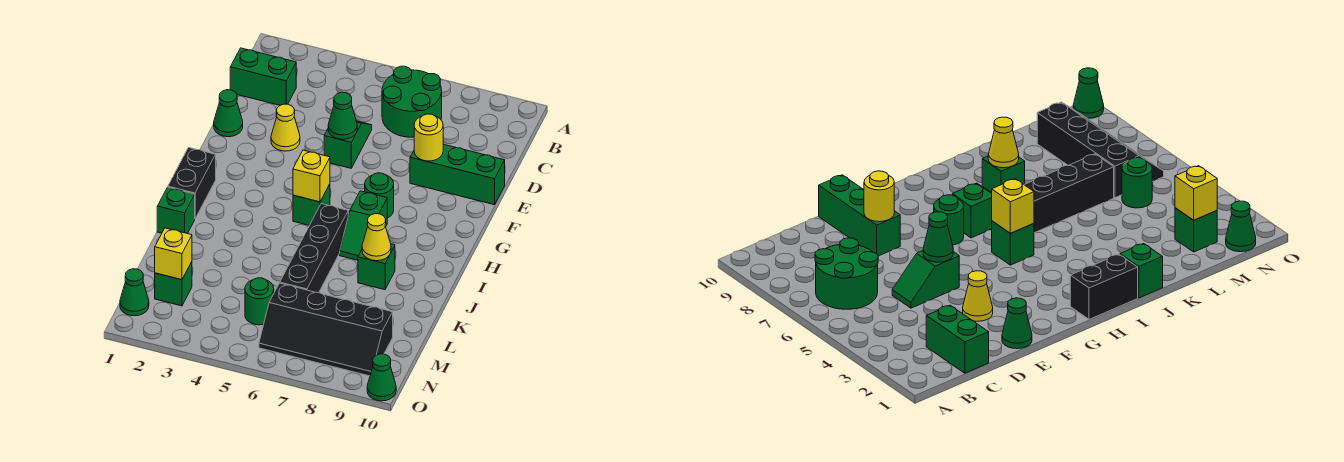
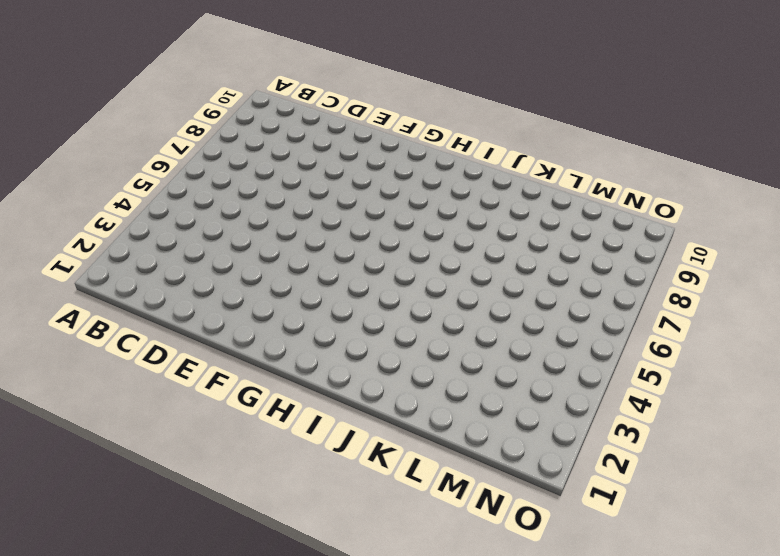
none -> green round brick B6:C7 level 1
none -> green brick C1:C2 level 1
none -> green slope D5:E5 level 1 top E

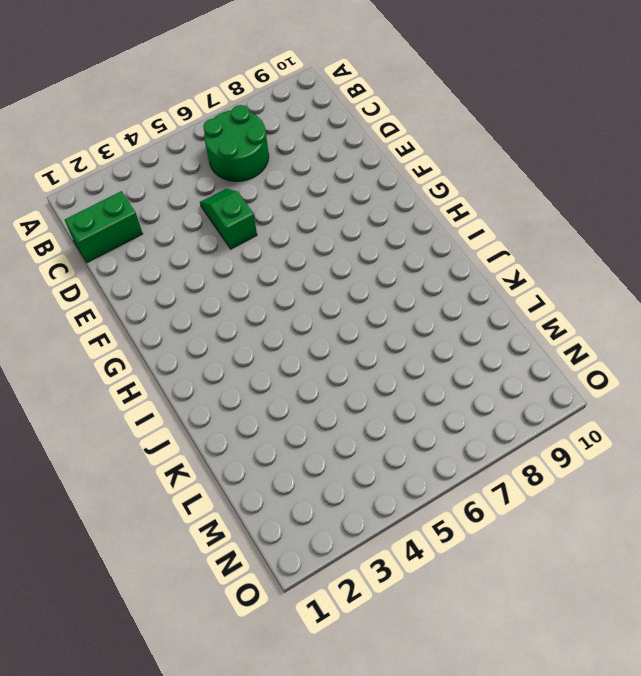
none -> green cone E1 level 1
none -> yellow cone E3 level 1
none -> green brick E8:E10 level 1

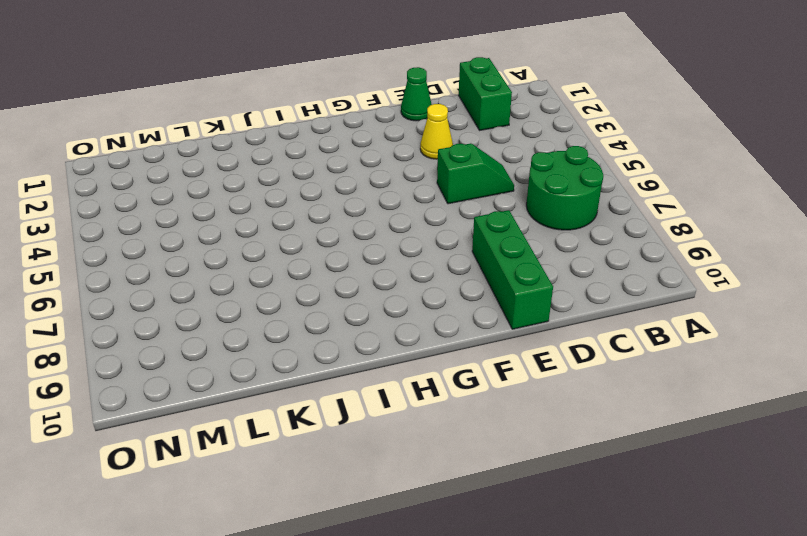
none -> green round brick G7 level 1
none -> black brick H1:I1 level 1
none -> green brick H5 level 1

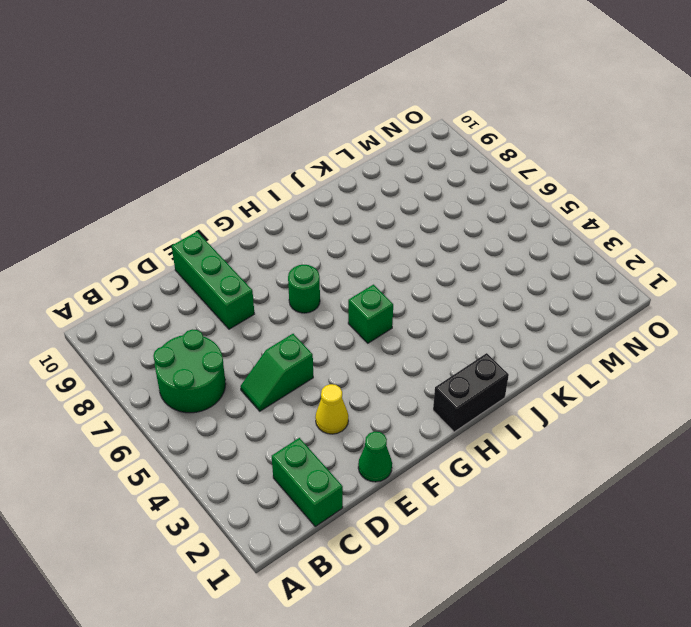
none -> green slope H7:I7 level 1 top H
none -> black brick I6:L6 level 1
none -> green brick J1 level 1

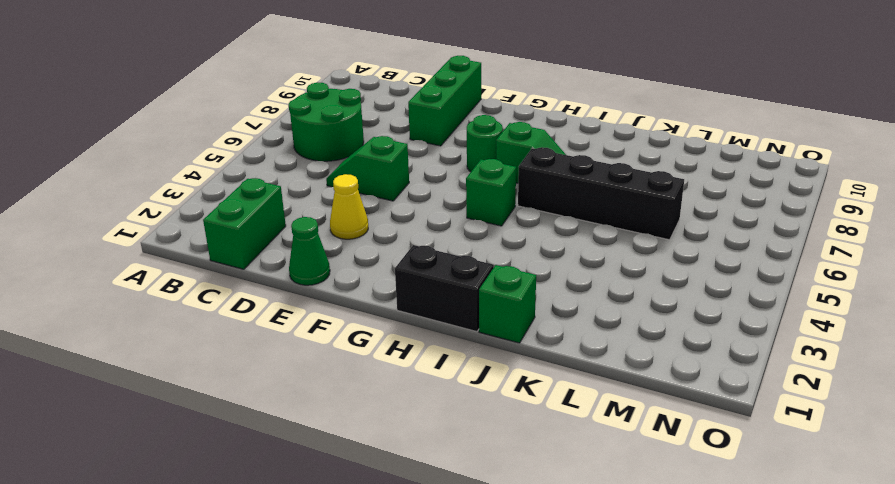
none -> green brick J8 level 1
none -> green brick M2 level 1
none -> green round brick M5 level 1

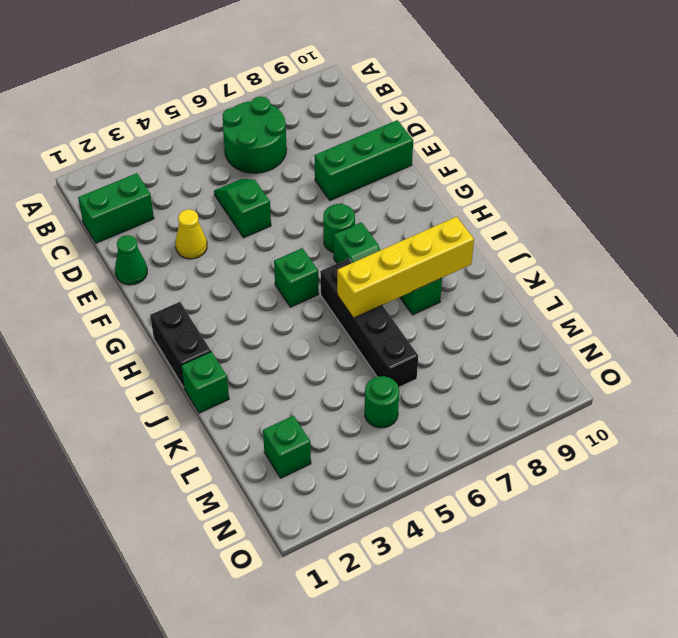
yellow brick J6:J9 level 2 -> yellow cone J8 level 2
none -> black slope M6:N9 level 1 top M
none -> green cone N1 level 1
none -> green cone O10 level 1

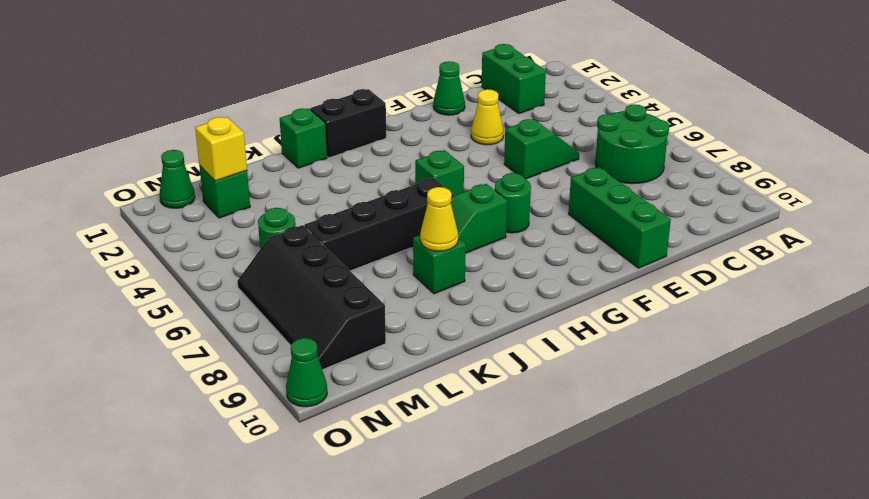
none -> green cone E5 level 2
none -> yellow round brick E8 level 2
none -> yellow brick H5 level 2

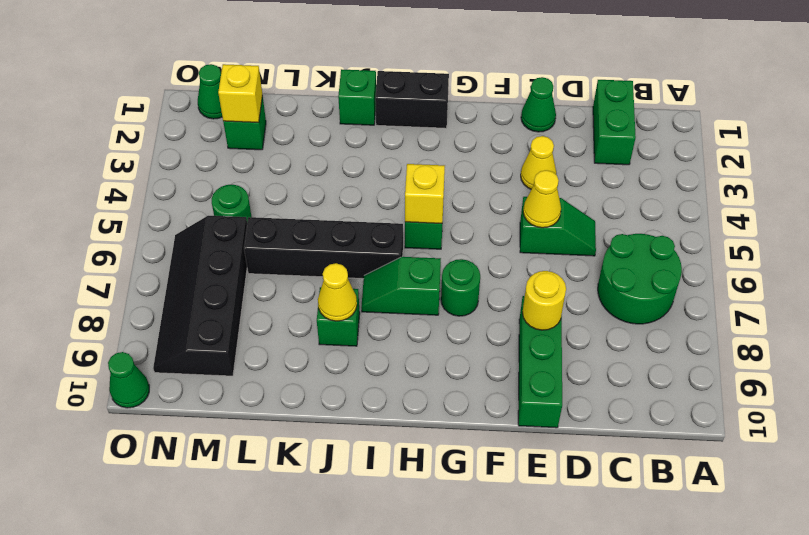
yellow cone E5 level 2 -> green cone E5 level 2

